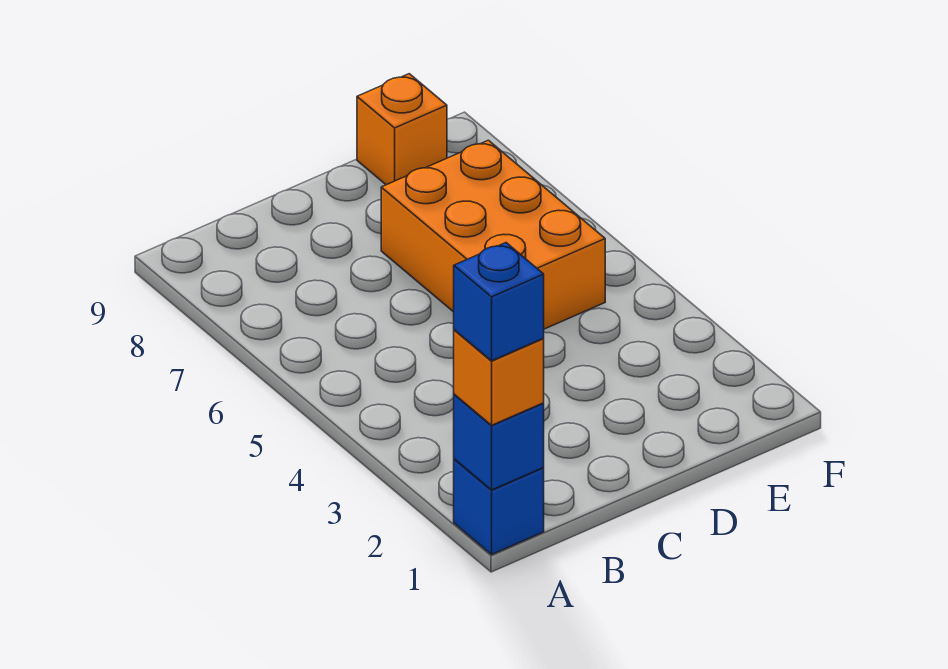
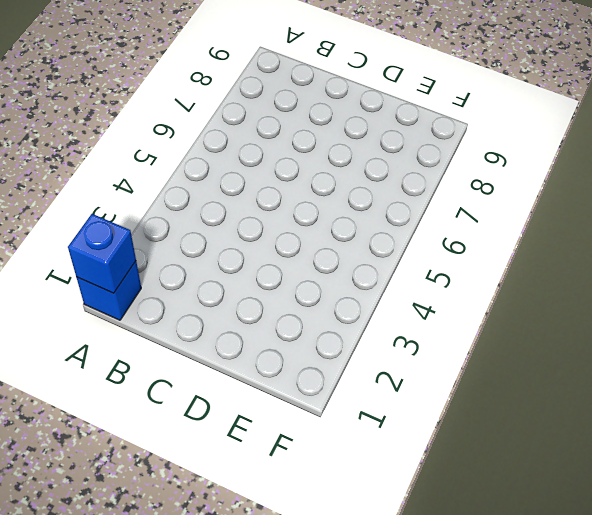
none -> orange brick D5:E7 level 1
none -> orange brick E9 level 1

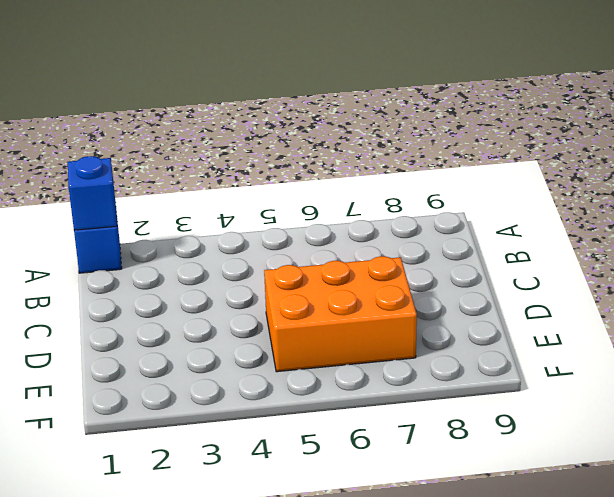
none -> orange brick E9 level 1
none -> orange brick A1 level 3

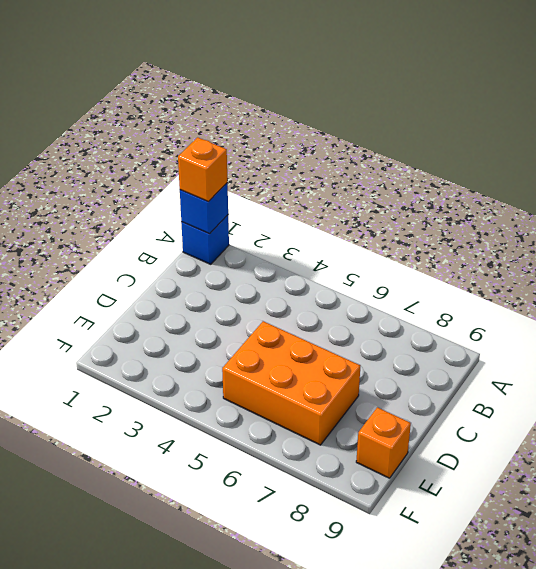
none -> blue brick A1 level 4

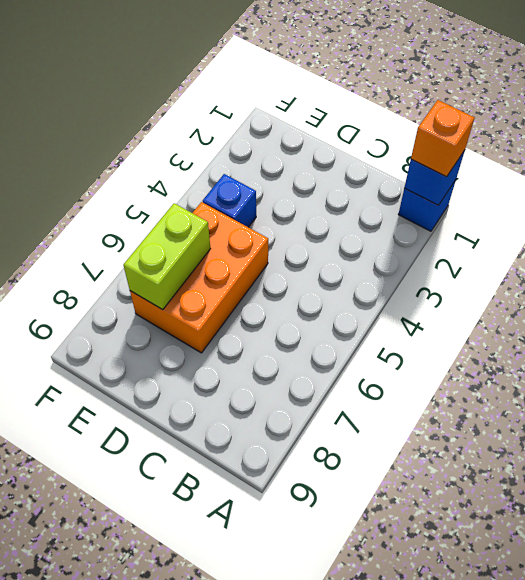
blue brick E4 level 1 -> blue brick A1 level 4
lime brick E6:E7 level 2 -> none
none -> orange brick E9 level 1

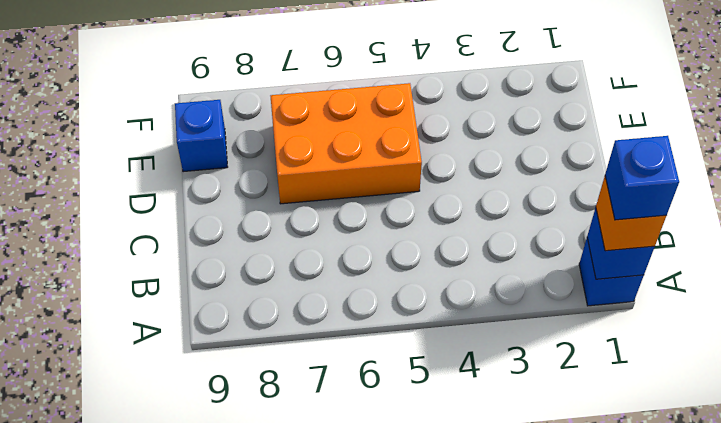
blue brick E9 level 1 -> orange brick E9 level 1

